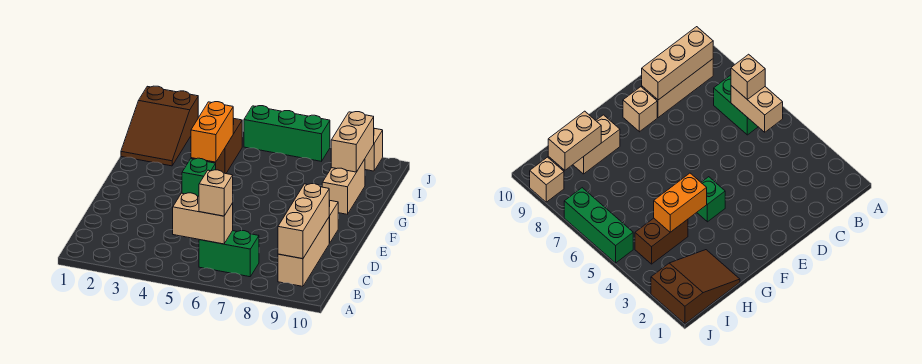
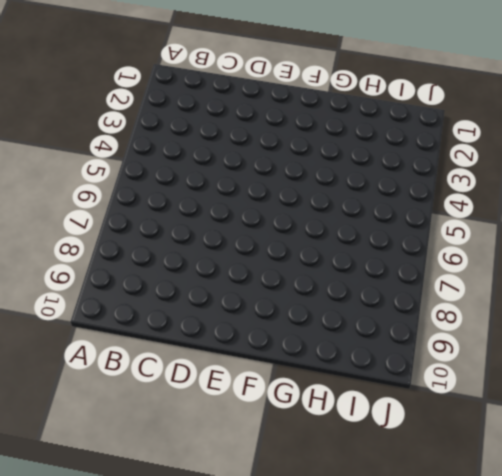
none -> green brick B6:B7 level 1
none -> tan brick B9:D9 level 1
none -> tan brick E9 level 1

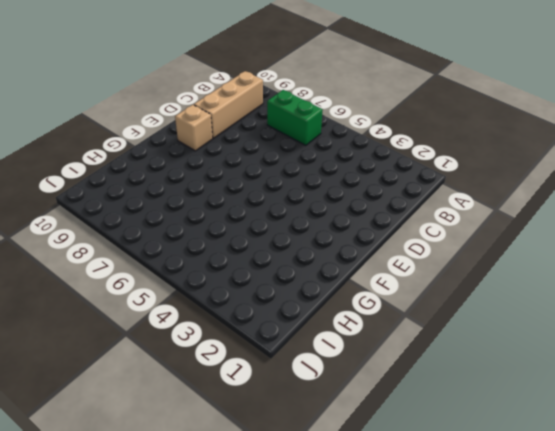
none -> green brick F4 level 1
none -> tan brick G9:H9 level 1
none -> brown slope H1:J2 level 1 top J

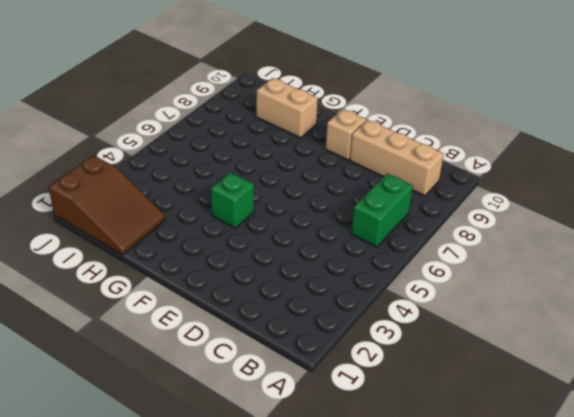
none -> brown brick H4:I4 level 1
none -> green brick J5:J7 level 1
none -> tan brick J9 level 1

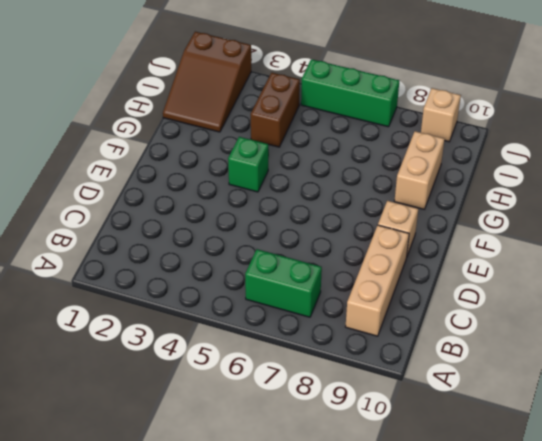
none -> tan brick B5:B6 level 2
none -> tan brick B9:D9 level 2
none -> orange brick G4:H4 level 2

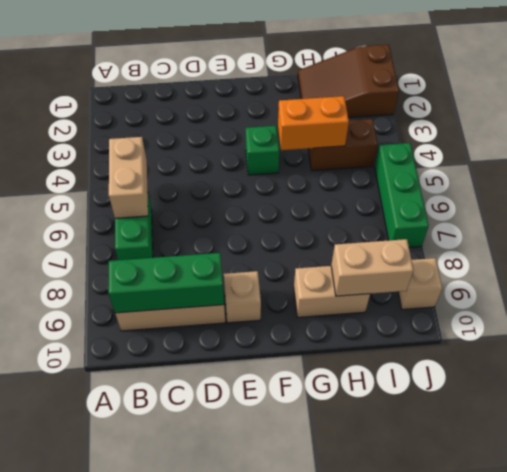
green brick B9:D9 level 2 -> tan brick B9:D9 level 2
none -> tan brick B6 level 3

